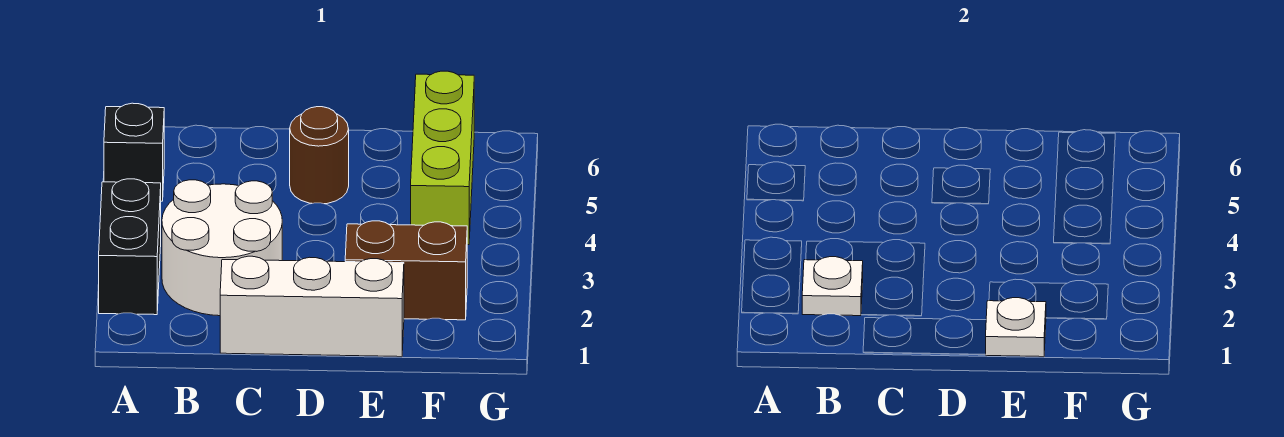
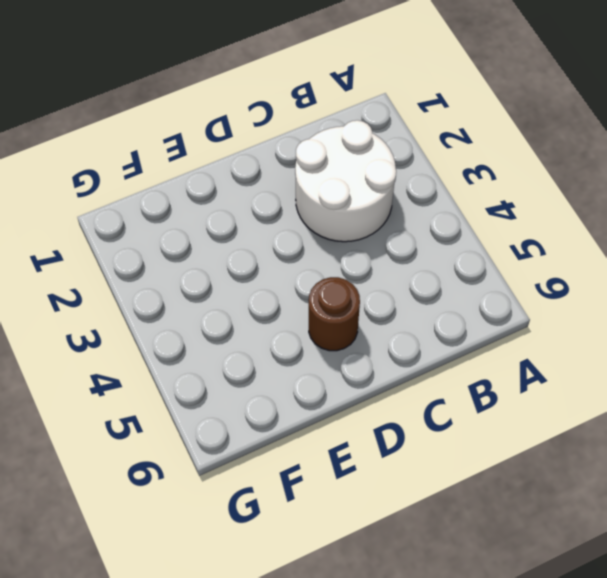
none -> black brick A2:A3 level 1
none -> black brick A5 level 1

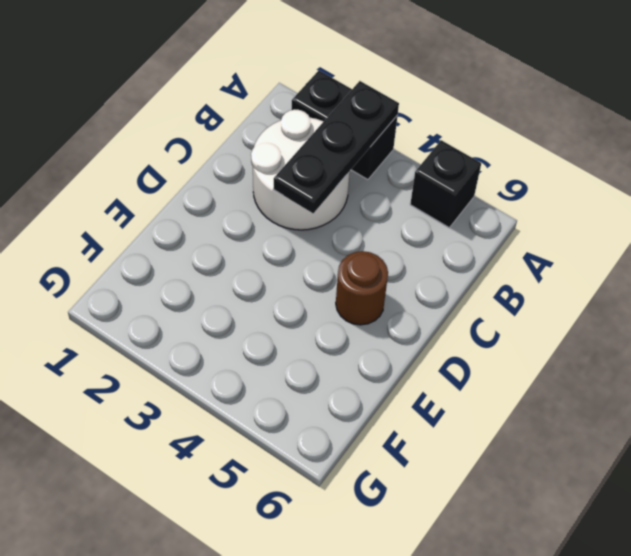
black plate A3:C3 level 2 -> none
none -> white brick C1:E1 level 1
none -> brown brick E2:F2 level 1

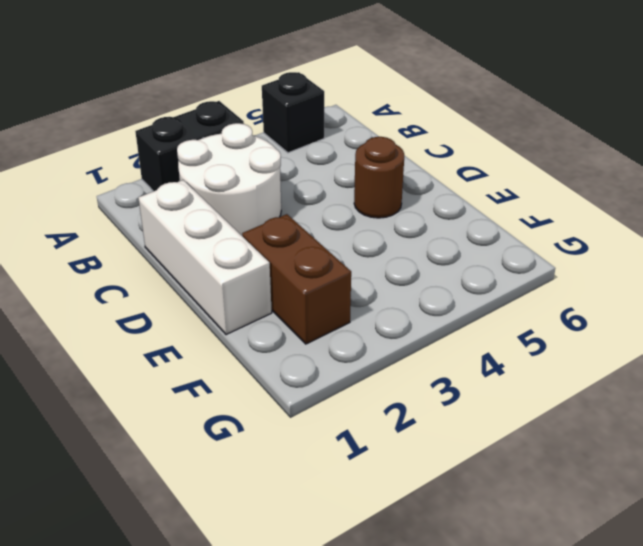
none -> lime brick F4:F6 level 1
none -> white plate B2 level 2

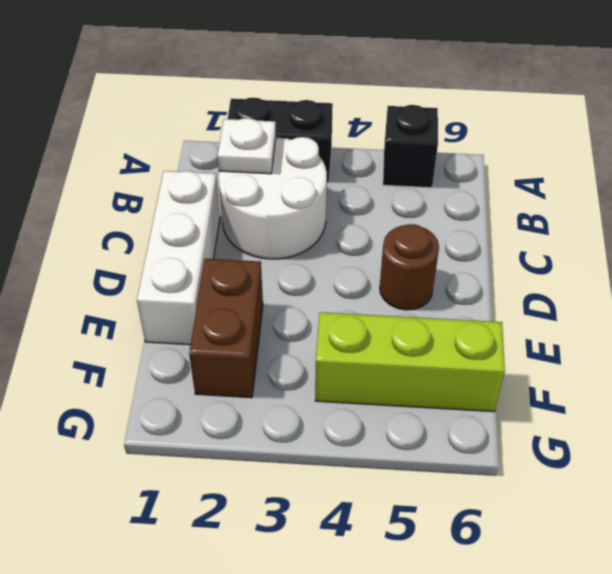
none -> white plate E1 level 2

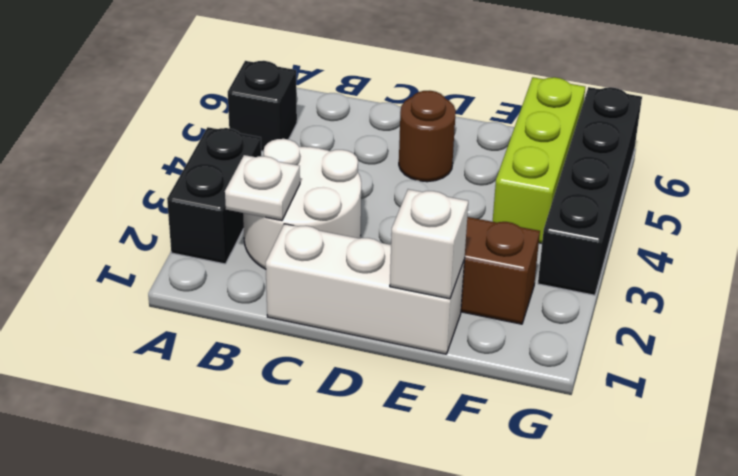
white brick E1 level 2 -> white plate E1 level 2
black brick G3:G6 level 1 -> none

